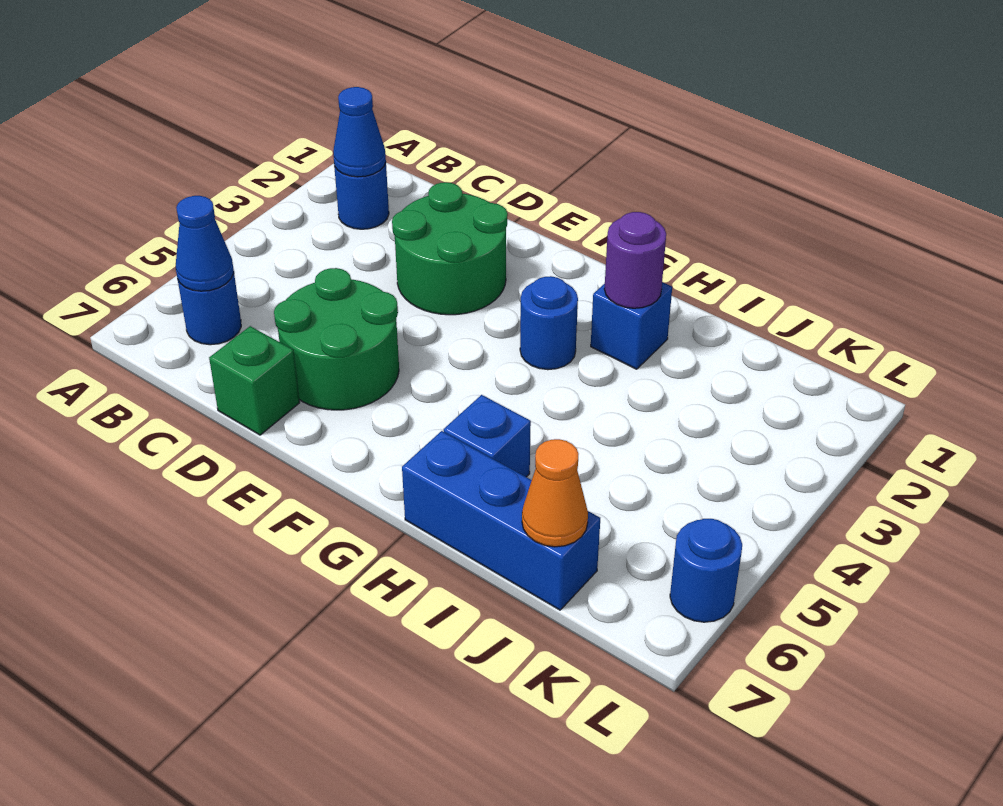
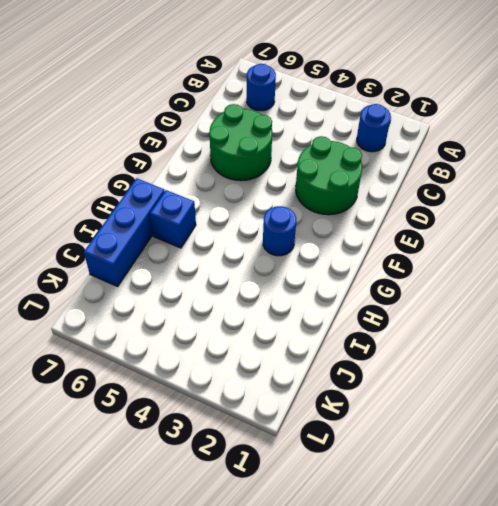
none -> green brick D7 level 1
none -> blue brick H2 level 1
none -> blue round brick L6 level 1

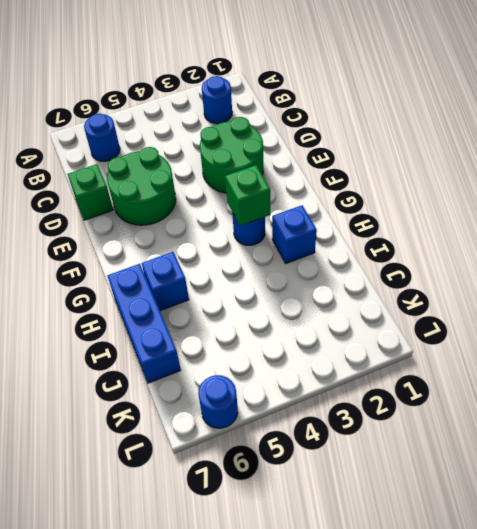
green brick G3 level 2 -> none
none -> blue cone B2 level 2
none -> blue cone B6 level 2
none -> purple round brick H2 level 2

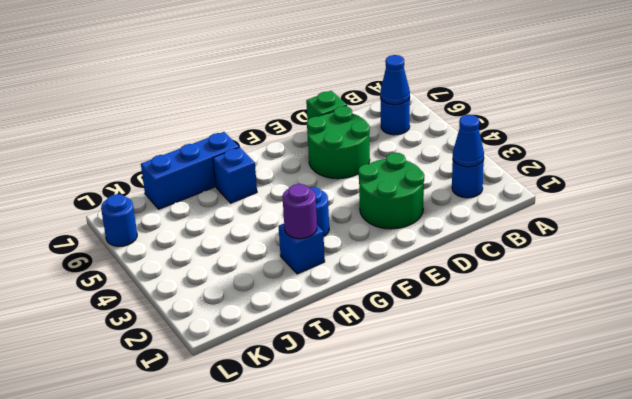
none -> orange cone J7 level 2

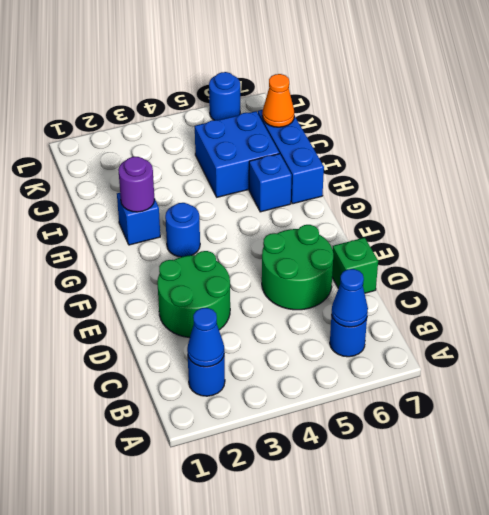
blue brick I5:J6 level 1 -> none

